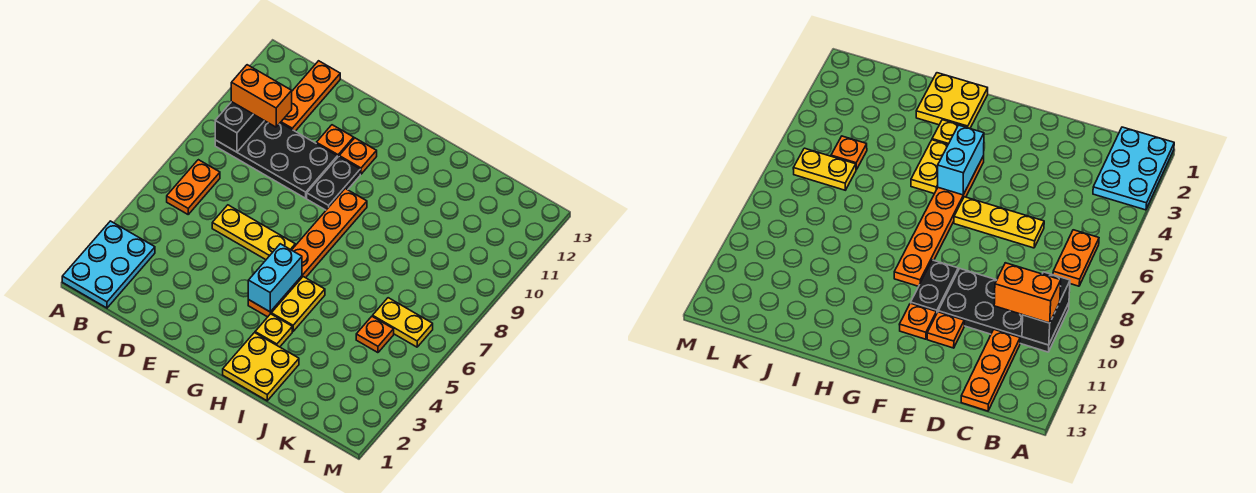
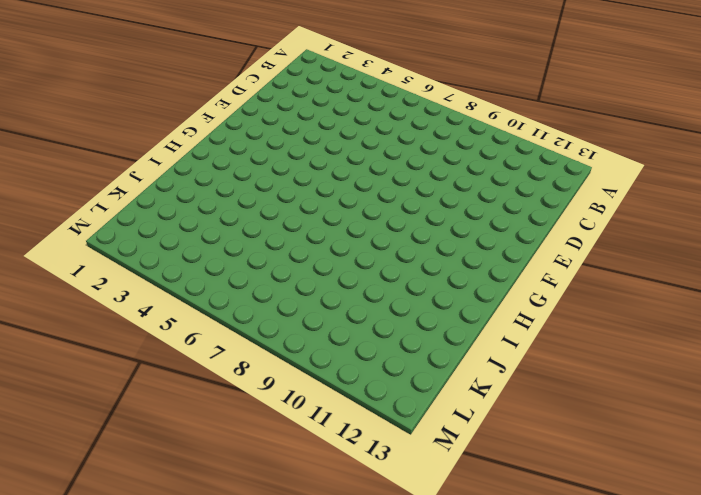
none -> cyan plate A1:B3 level 1
none -> orange plate B6:B7 level 1
none -> black plate B9:E10 level 1

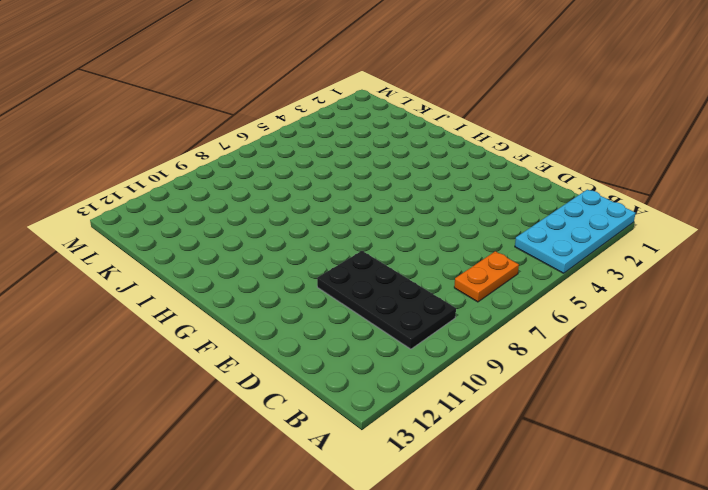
cyan plate A1:B4 level 1 -> cyan plate A1:B3 level 1
none -> orange plate C11:C13 level 1
none -> yellow plate D6:F6 level 1
none -> orange plate E11 level 1

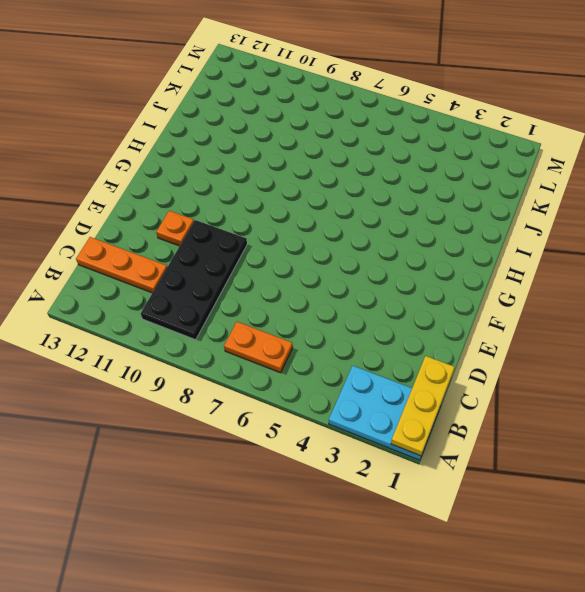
yellow plate A1:C1 level 2 -> yellow plate D6:F6 level 1
none -> black plate F9:F10 level 1
none -> orange plate F11 level 1
none -> orange plate G4:G9 level 1

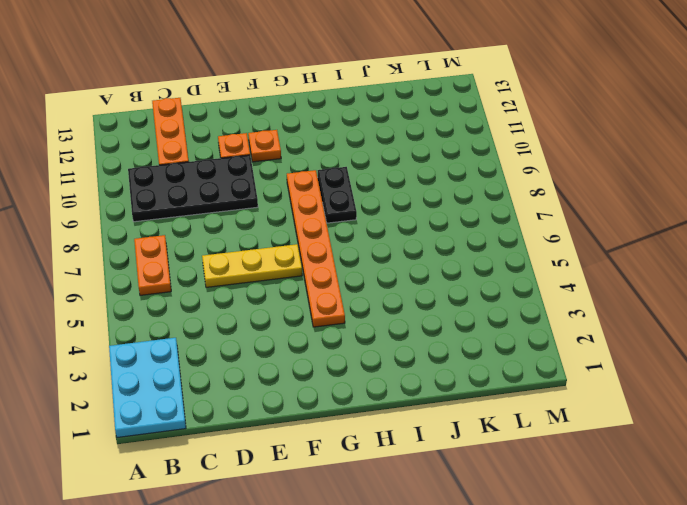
black plate H8:H9 level 1 -> black plate F9:F10 level 1
none -> yellow plate H1:I2 level 1
none -> yellow plate H3 level 1
none -> yellow plate H4:H5 level 1

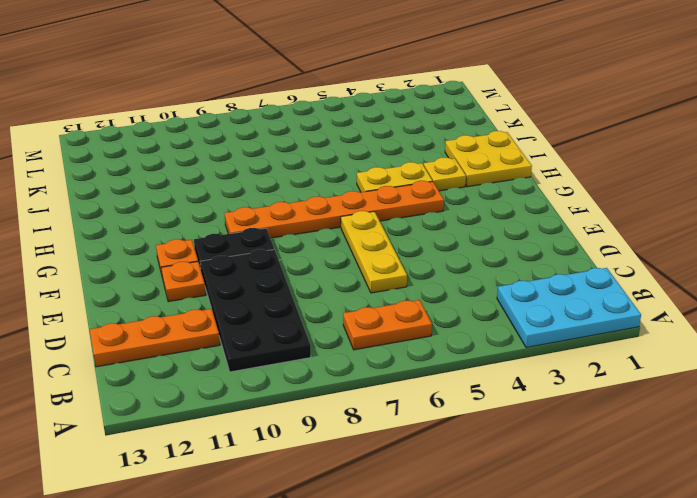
none -> orange plate K5 level 1
none -> yellow plate K6:L6 level 1
none -> black brick B9:B10 level 2

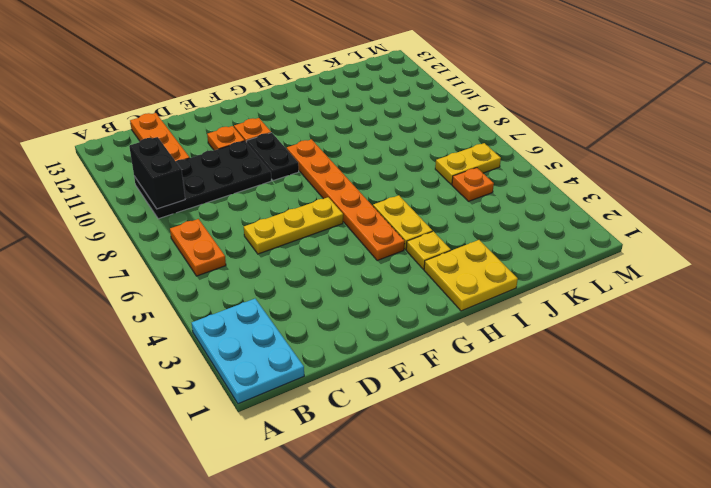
none -> cyan brick G4:G5 level 2
none -> orange brick B10:C10 level 3

